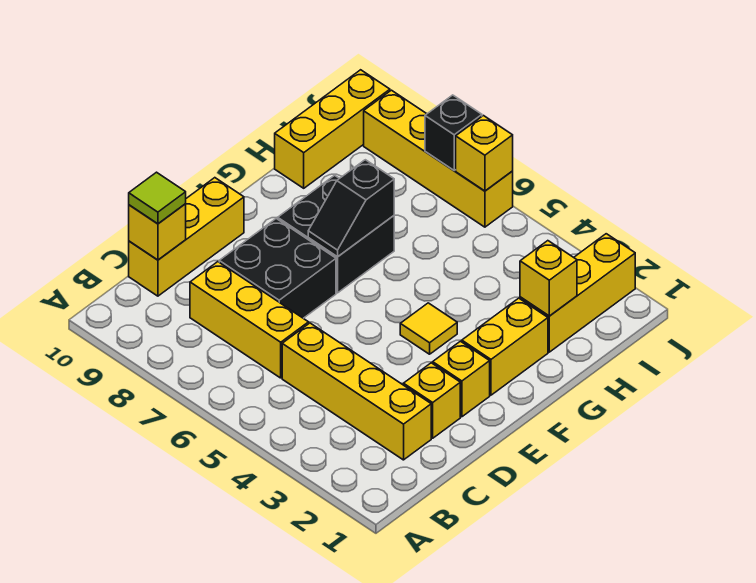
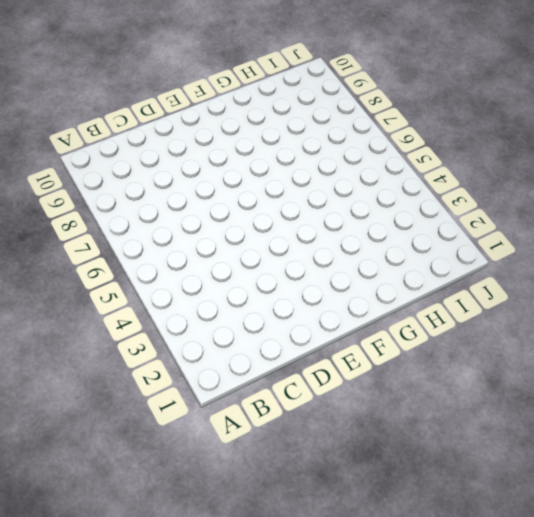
none -> yellow brick C2:C5 level 1
none -> yellow brick C6:C8 level 1
none -> yellow brick C10:E10 level 1

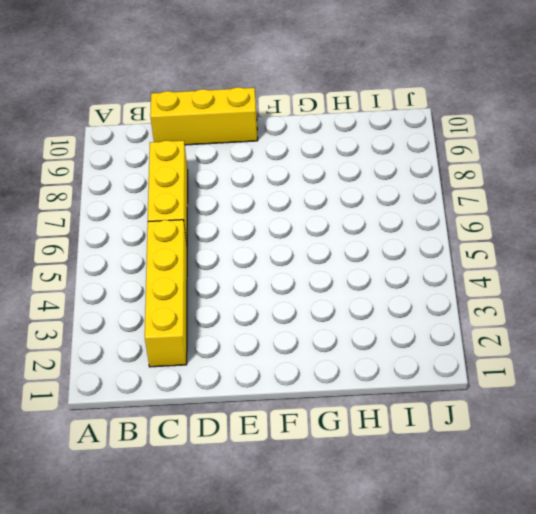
none -> yellow brick D2 level 1
none -> black brick D7:E8 level 1
none -> yellow brick E2 level 1

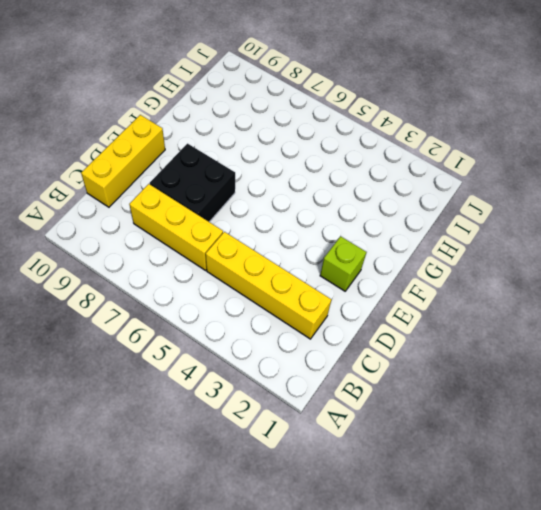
lime brick E2 level 1 -> yellow brick E2 level 1
none -> yellow brick D2 level 1
none -> yellow brick F2:G2 level 1
none -> yellow tile F4 level 1

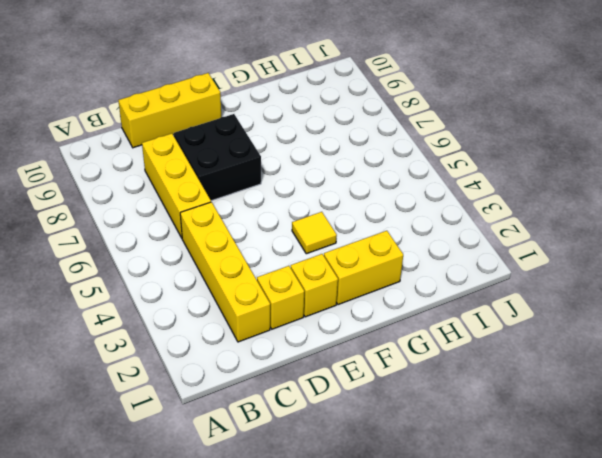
none -> black brick F7:G8 level 1
none -> yellow brick H2:J2 level 1
none -> yellow brick H10:J10 level 1

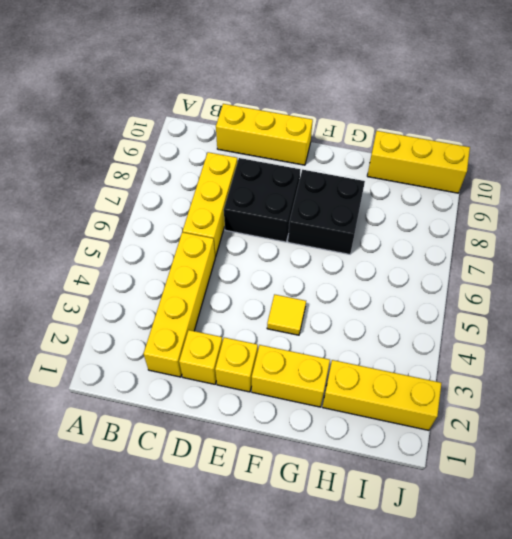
none -> yellow brick J6:J9 level 1
none -> yellow brick C10 level 2
none -> black slope F7:G7 level 2 top G

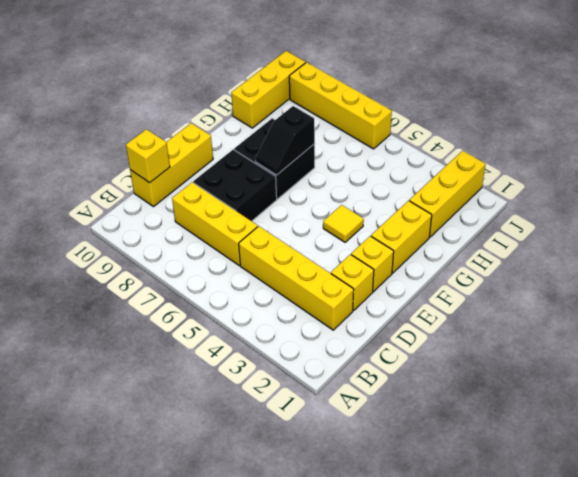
none -> yellow brick H2 level 2
none -> yellow brick J6 level 2
none -> black brick J7 level 2

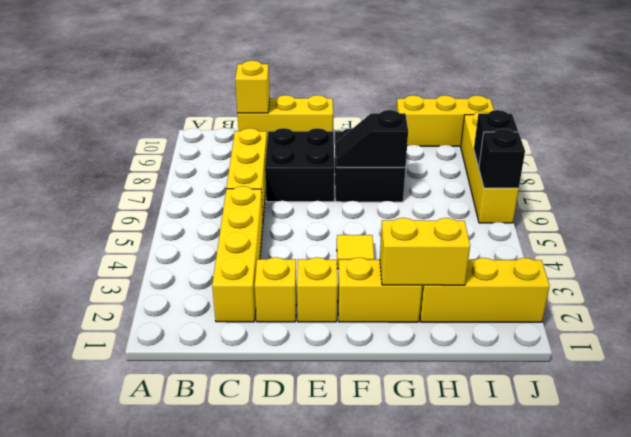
yellow brick G2:H2 level 2 -> yellow brick H2 level 2
black brick J6 level 2 -> yellow brick J6 level 2
none -> lime tile C10 level 3

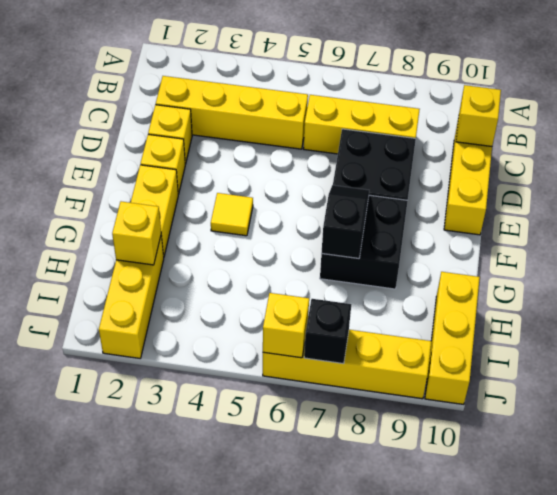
none -> lime tile C10 level 3

